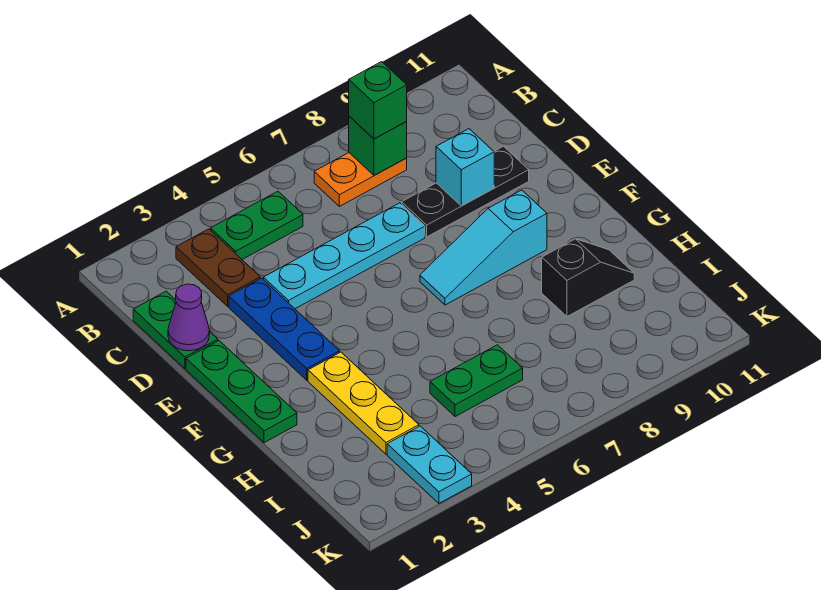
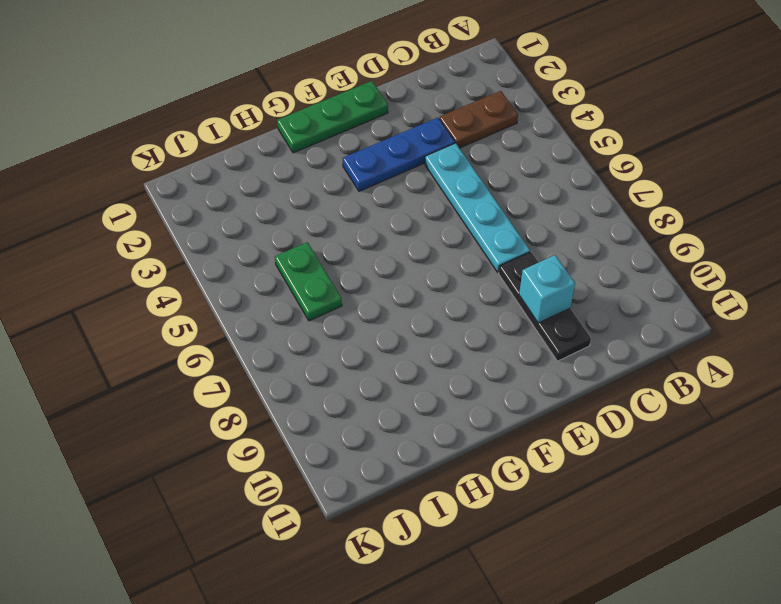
none -> green plate B4:B5 level 1
none -> orange plate B7:B8 level 1
none -> green plate C1:D1 level 1

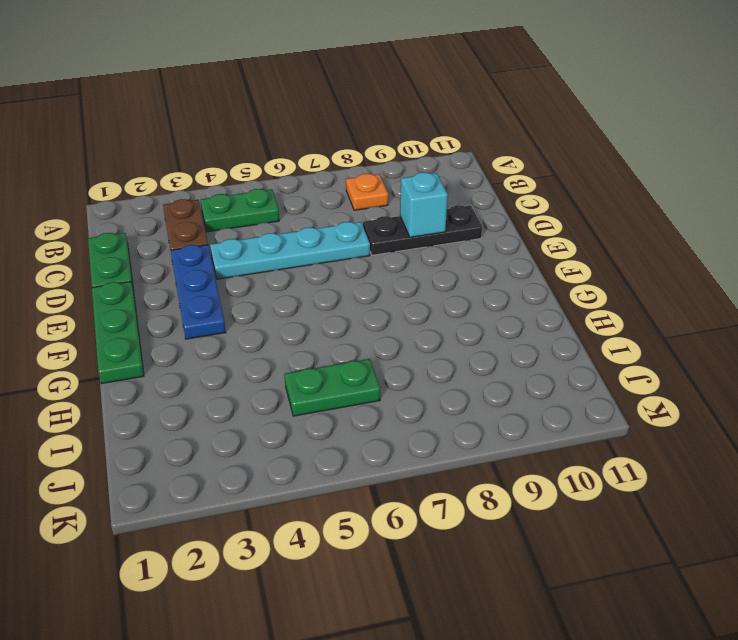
orange plate B8 level 1 -> orange plate B7:B8 level 1
none -> cyan slope F7:F9 level 1 top 9
none -> yellow plate G3:I3 level 1
none -> black slope H9:H10 level 1 top 9

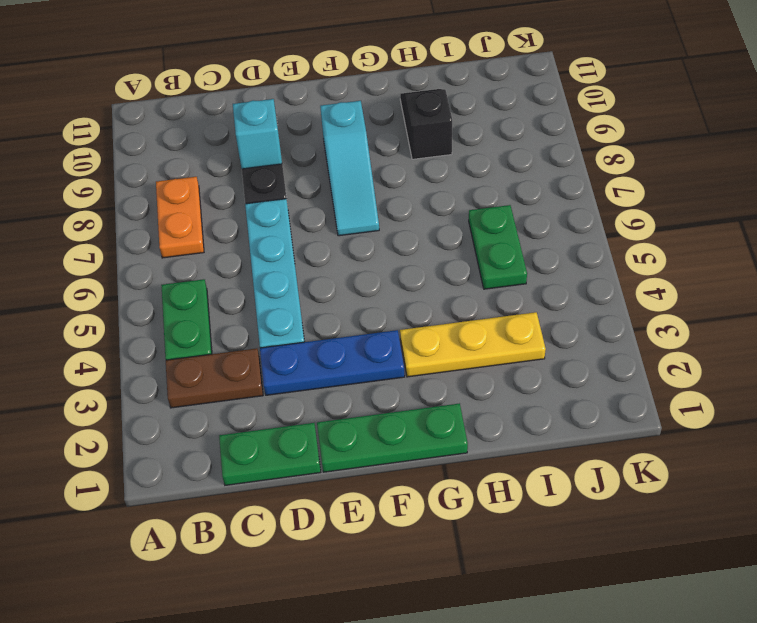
none -> cyan plate J3:K3 level 1
none -> green brick B8 level 2
none -> purple cone D1 level 2

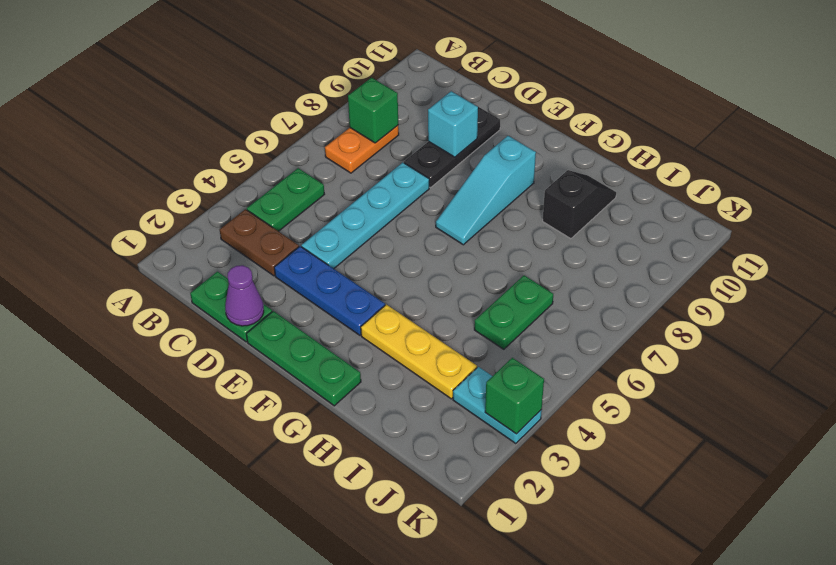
green brick K3 level 2 -> green brick B8 level 3

